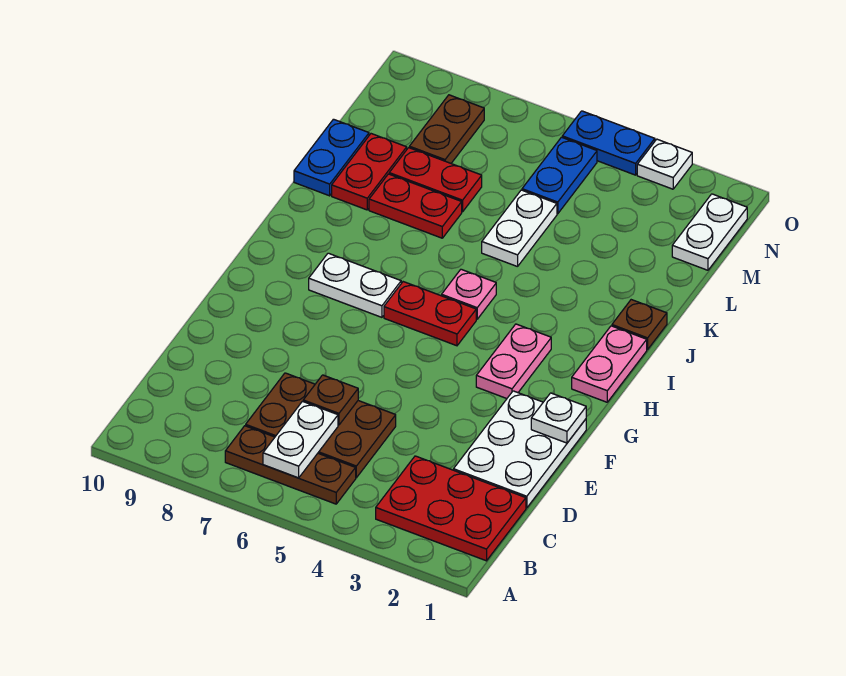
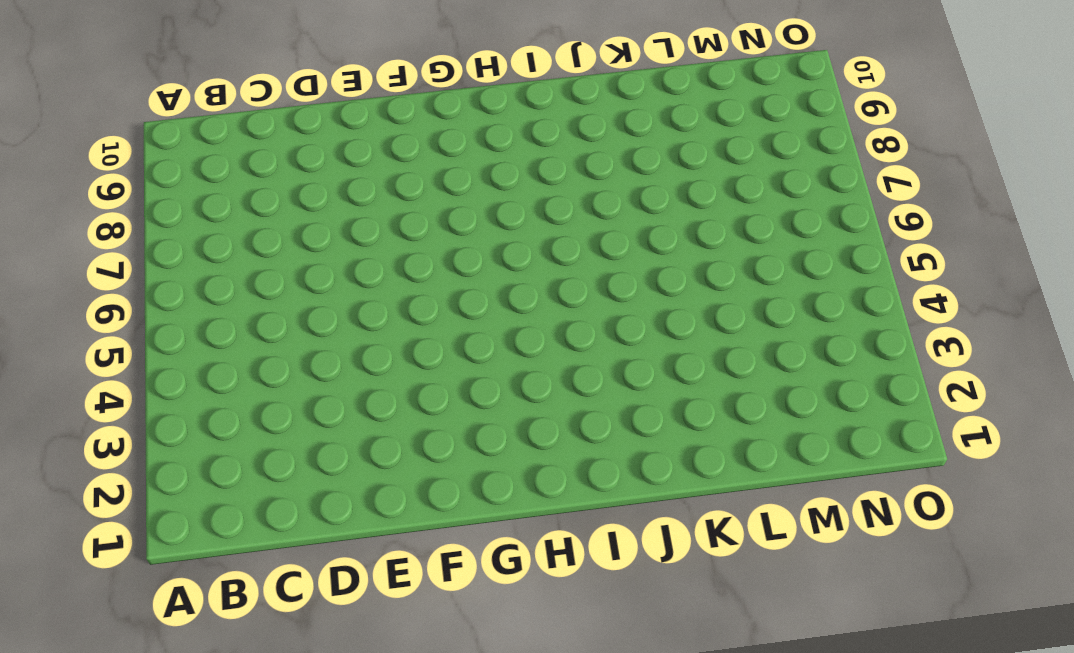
none -> red plate B1:C3 level 1
none -> brown plate B5:B7 level 1
none -> brown plate C5:D7 level 1

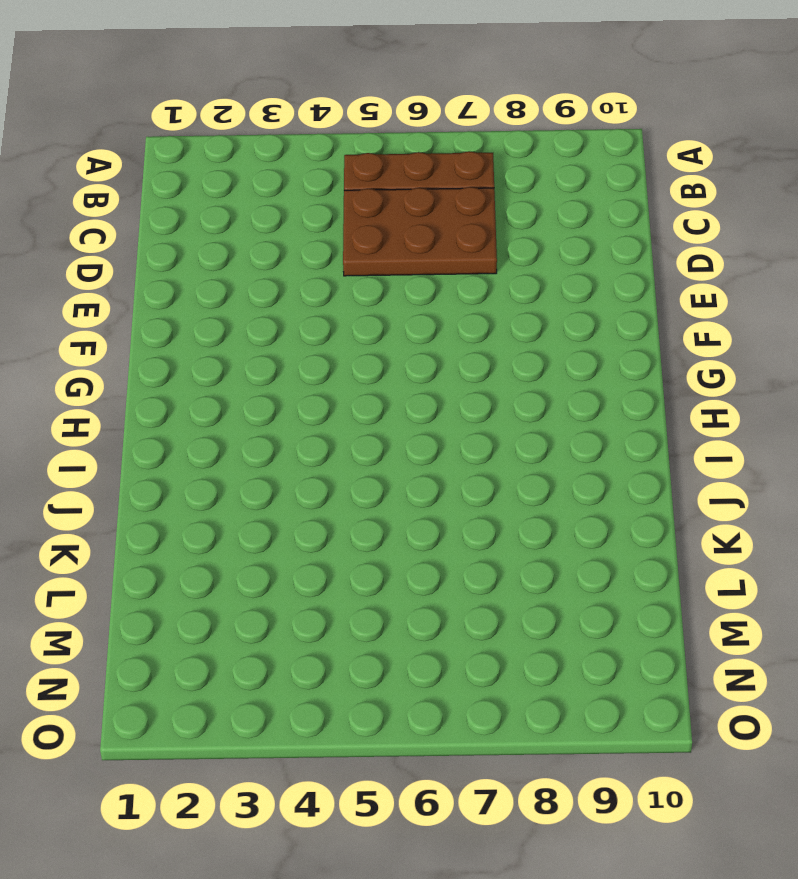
none -> red plate B1:C3 level 1
none -> white plate D1:F2 level 1
none -> pink plate G3:H3 level 1

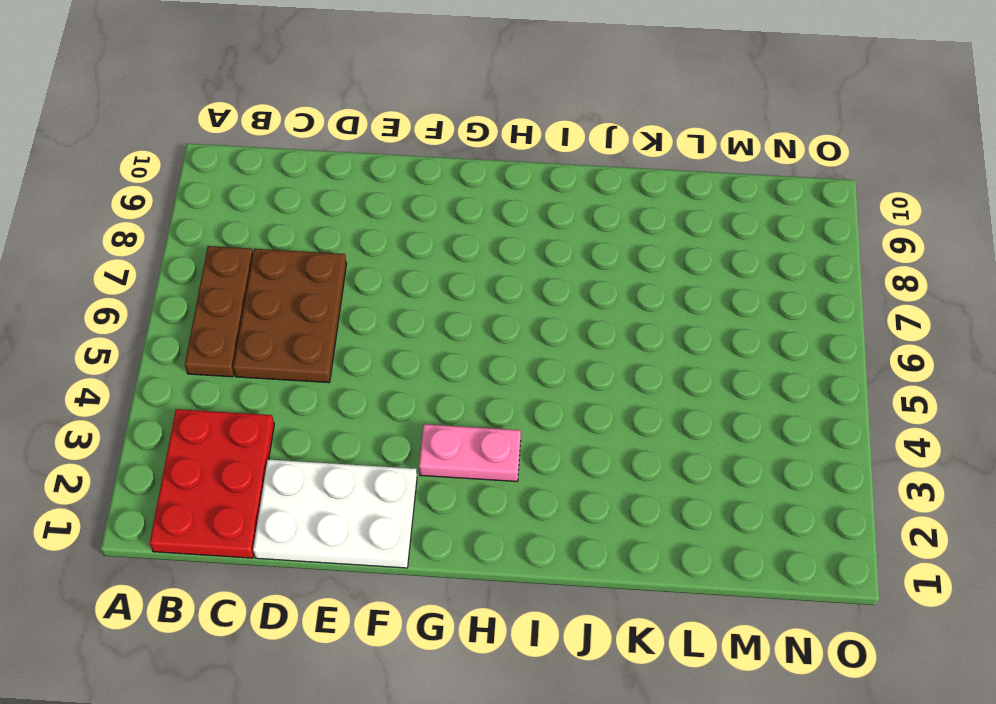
none -> pink plate H1:I1 level 1
none -> red plate H5:H6 level 1
none -> white plate H7:H8 level 1

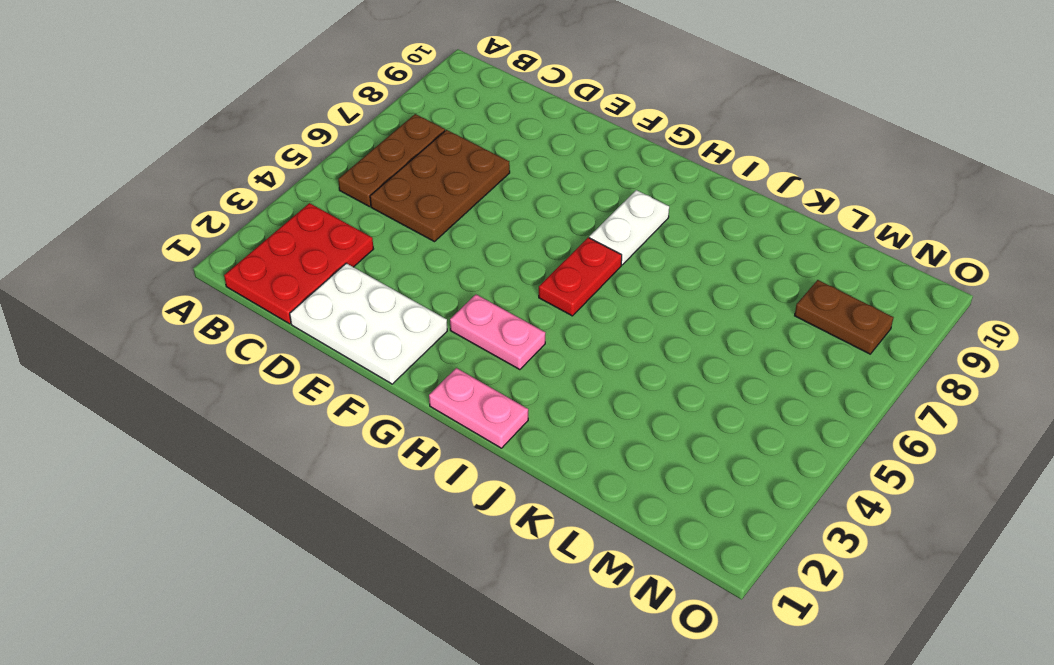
none -> pink plate I5 level 1
none -> brown plate J1 level 1
none -> white plate K5:L5 level 1

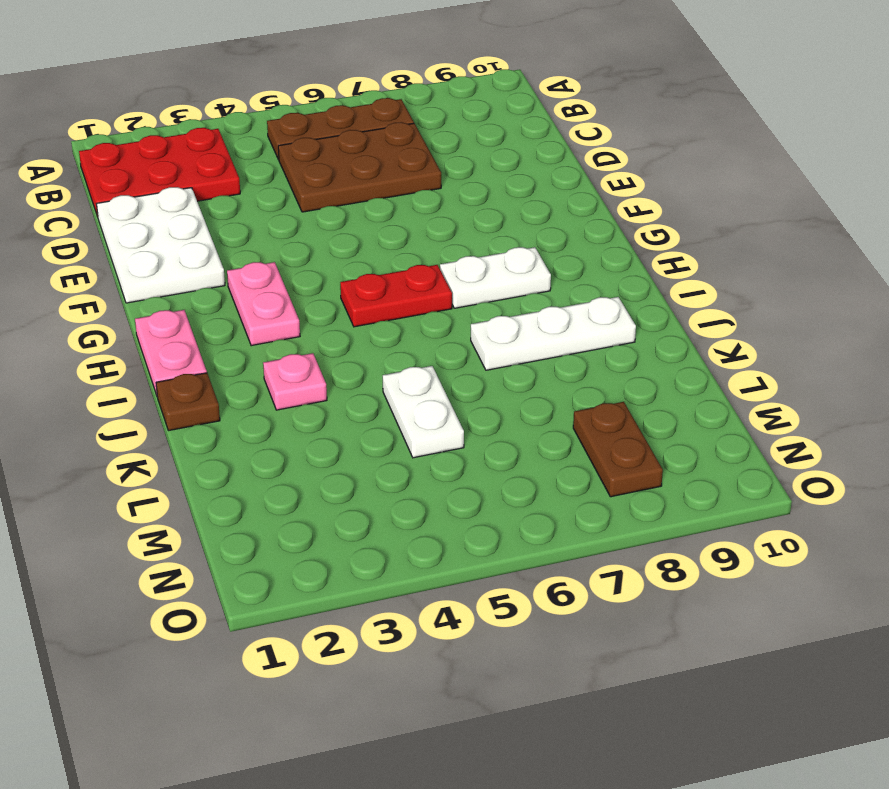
pink plate J3 level 1 -> pink plate I5 level 1
white plate J7:J9 level 1 -> none
none -> red plate K7:K8 level 1
none -> red plate K9:L9 level 1
none -> blue plate K10:L10 level 1

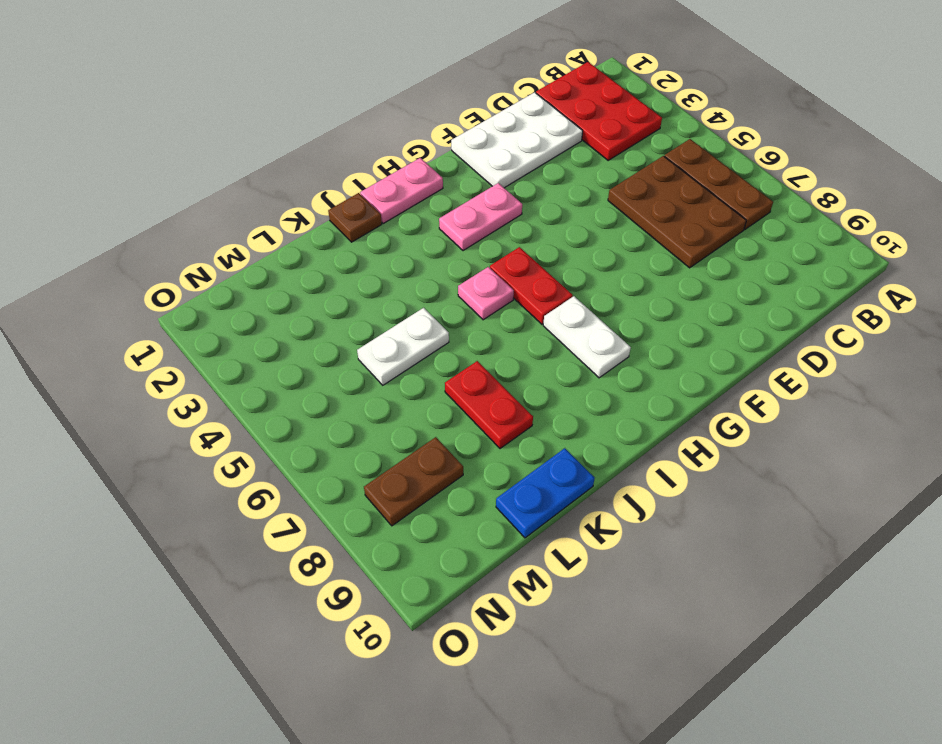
none -> red plate K9:L9 level 1
none -> red plate L7:L8 level 1
none -> white plate M1:N1 level 1

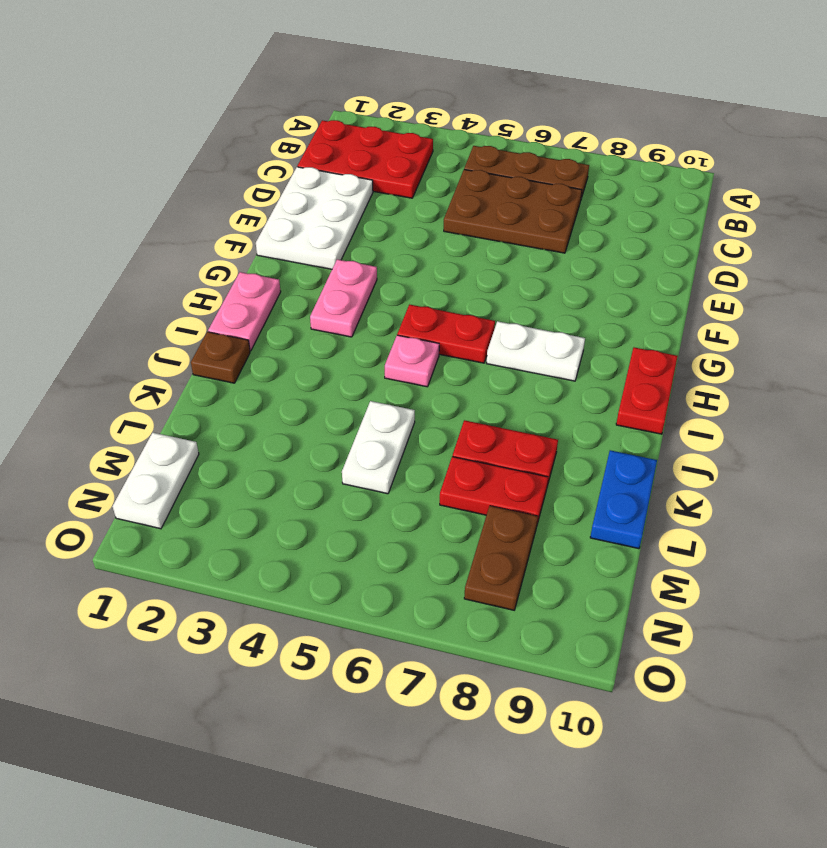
red plate H10:I10 level 1 -> red plate K9:L9 level 1
none -> blue plate M5:N5 level 1
none -> white plate O3 level 1
none -> blue plate O4:O5 level 1

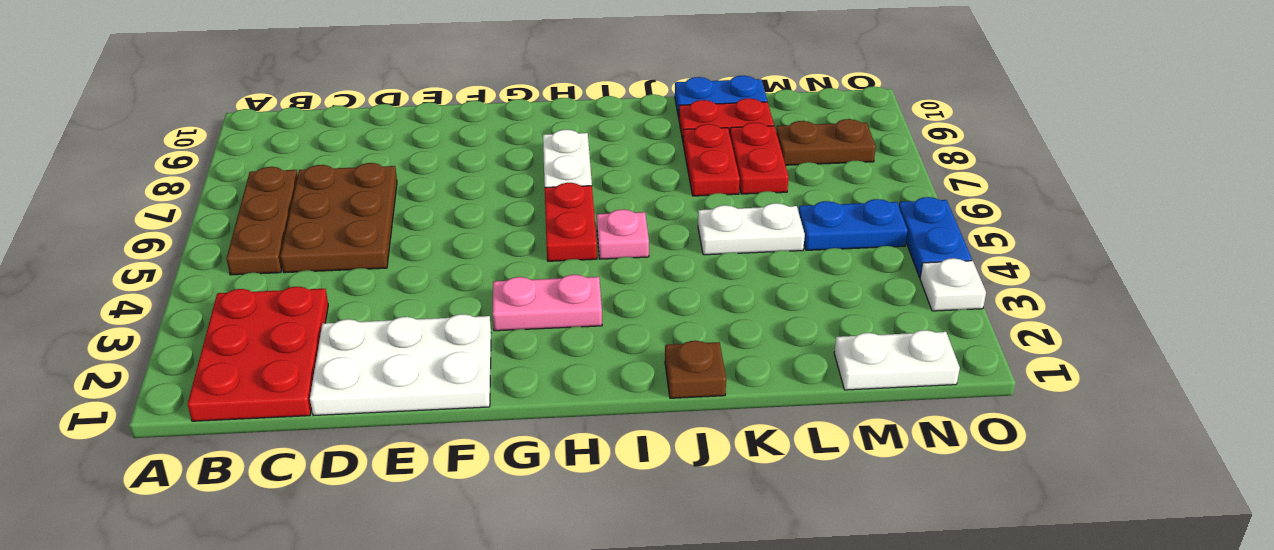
none -> pink plate H1:I1 level 1
none -> white plate B6:C6 level 2
none -> brown plate D6 level 2

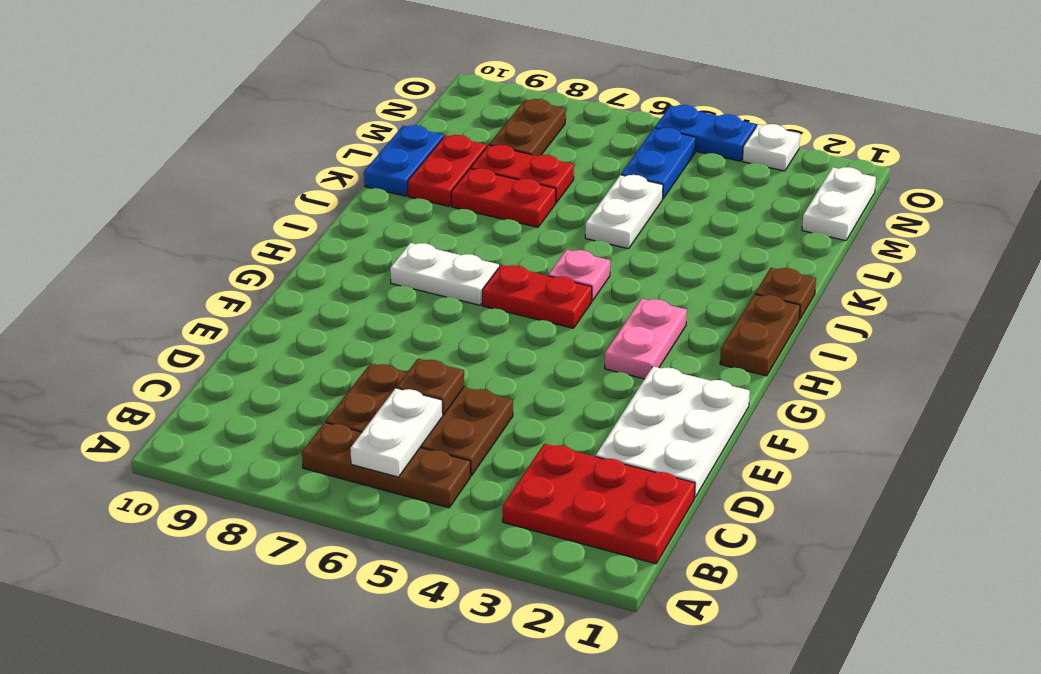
brown plate H1:I1 level 1 -> pink plate H1:I1 level 1
none -> white plate F1 level 2

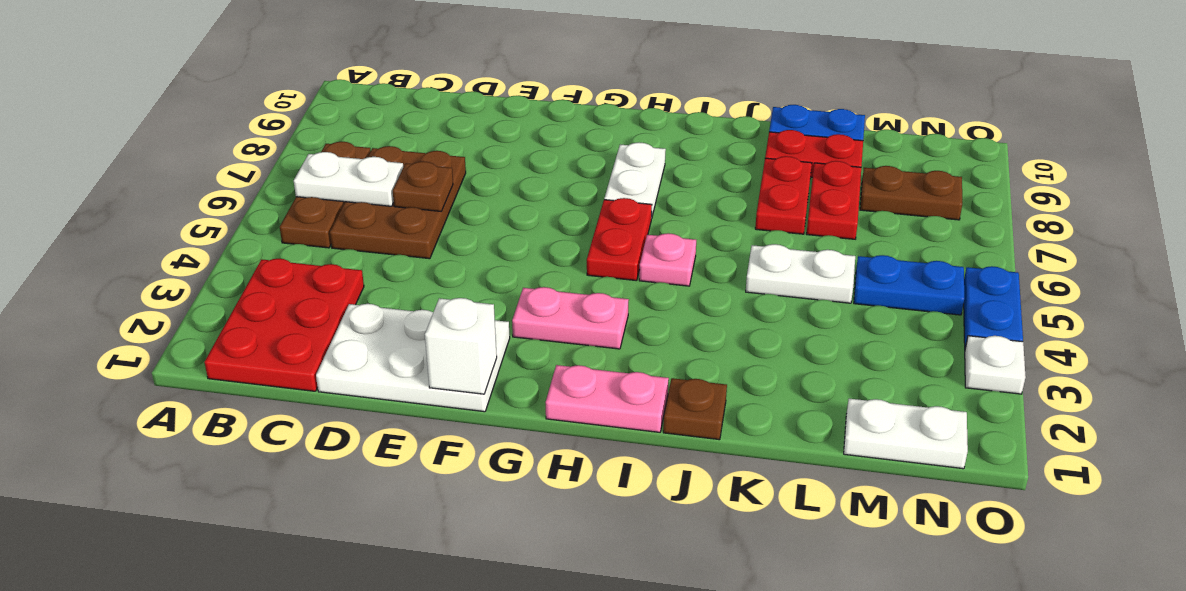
white brick F1 level 2 -> white plate F1 level 2

